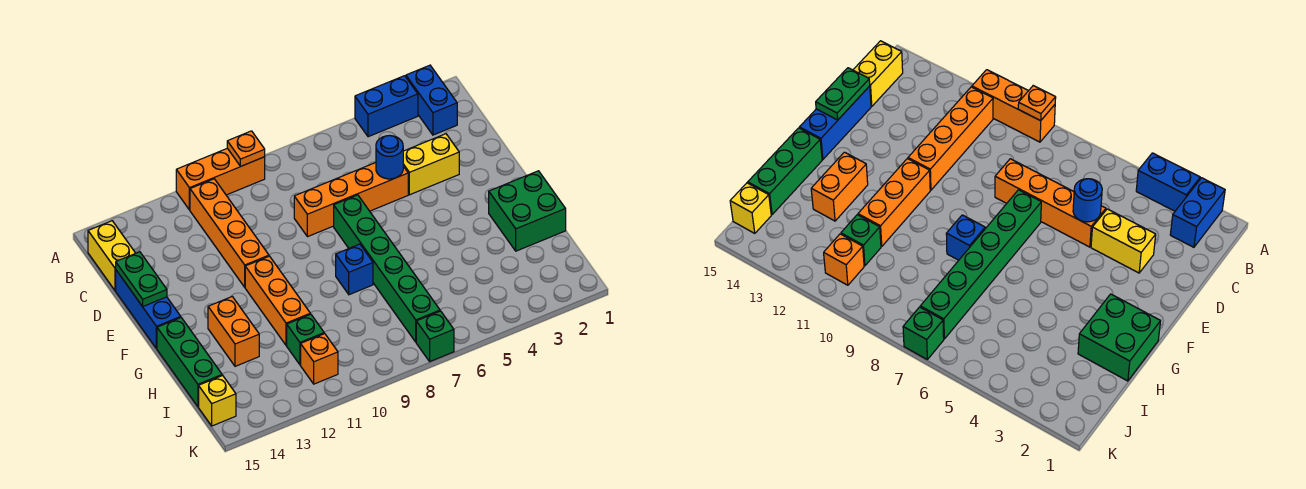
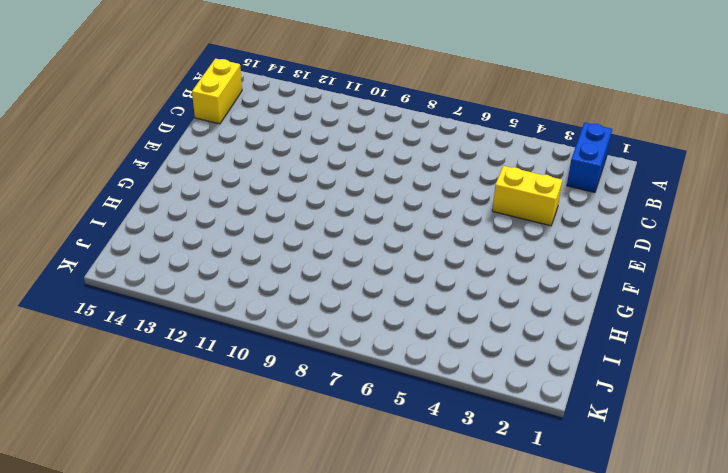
none -> blue brick A3:A4 level 1
none -> orange brick A9:A11 level 1
none -> orange brick B11:E11 level 1

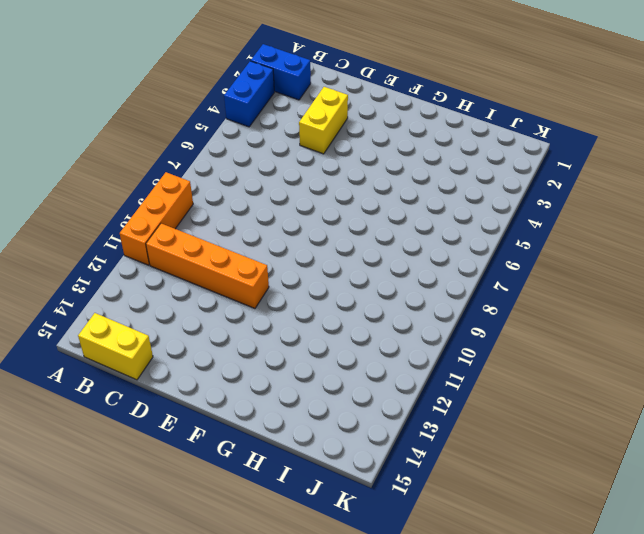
none -> orange brick D5:D8 level 1
none -> blue brick D15:F15 level 1
none -> green brick E7:J7 level 1

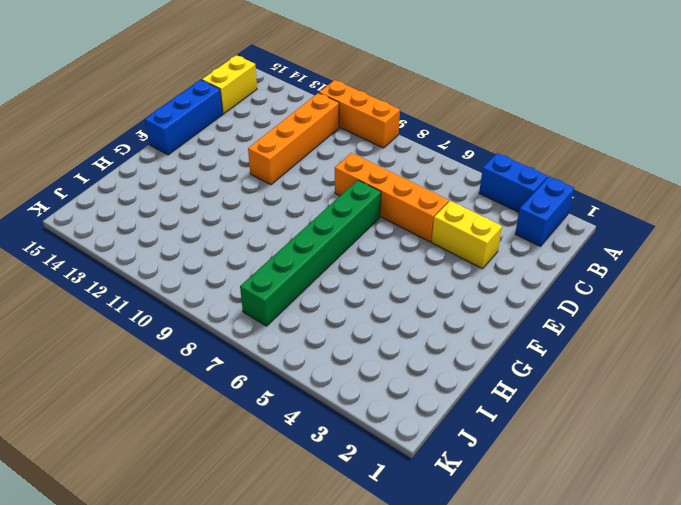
none -> orange brick F11:H11 level 1
none -> green brick G1:H2 level 1
none -> blue brick G8 level 1

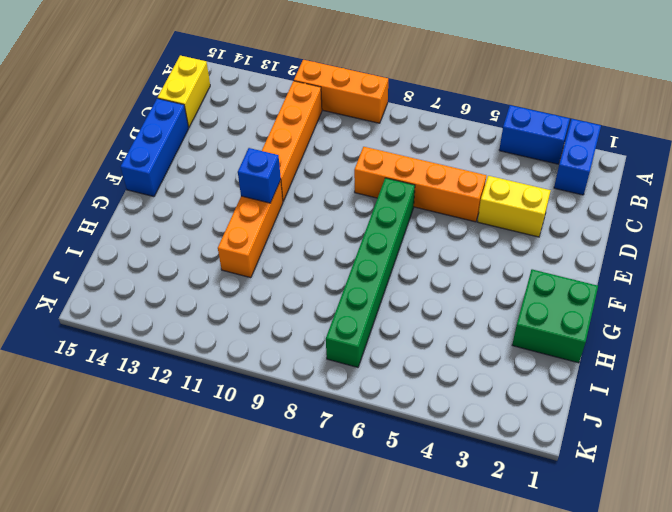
blue brick F11 level 2 -> blue brick G8 level 1
none -> orange brick G13:H13 level 1
none -> green brick G15:I15 level 1
none -> green brick I11 level 1

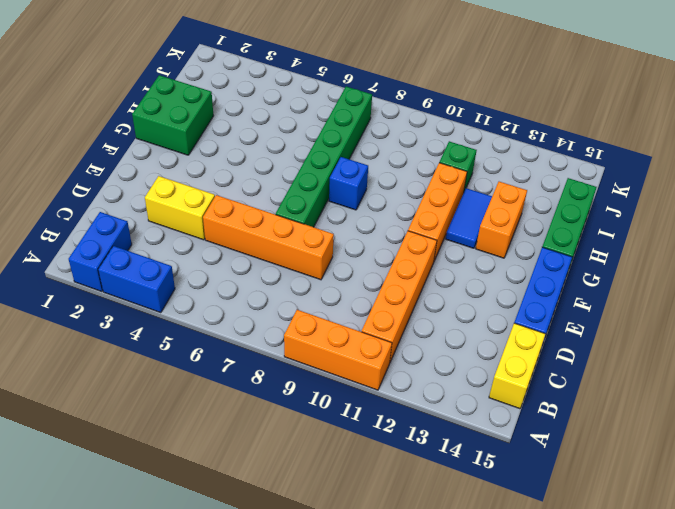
blue tile G12:H12 level 1 -> none
none -> orange brick J11 level 1
none -> yellow brick J15 level 1
none -> green brick K7 level 1

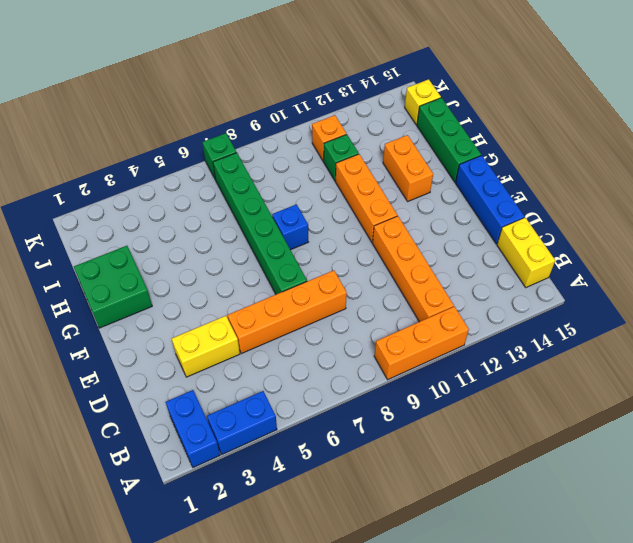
none -> orange plate A9 level 2
none -> blue round brick D5 level 2
none -> green plate D15:E15 level 2

